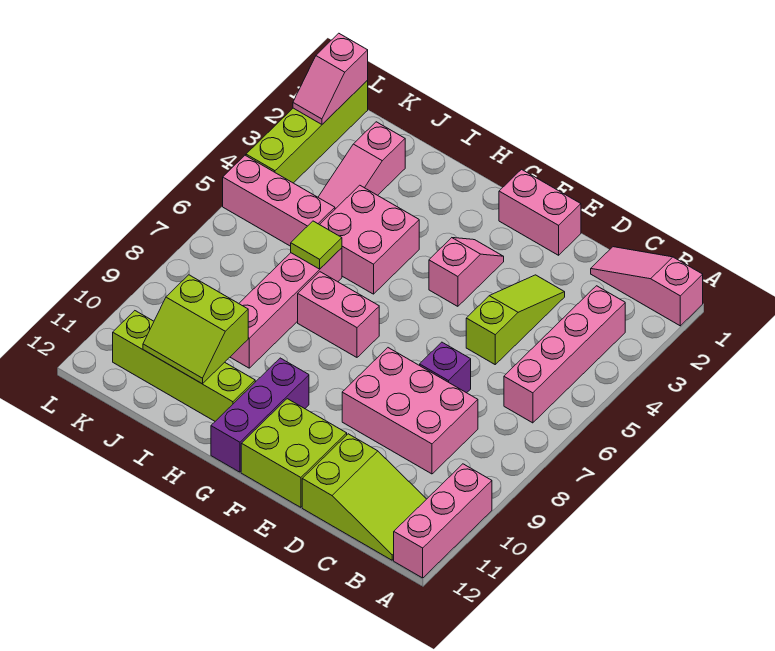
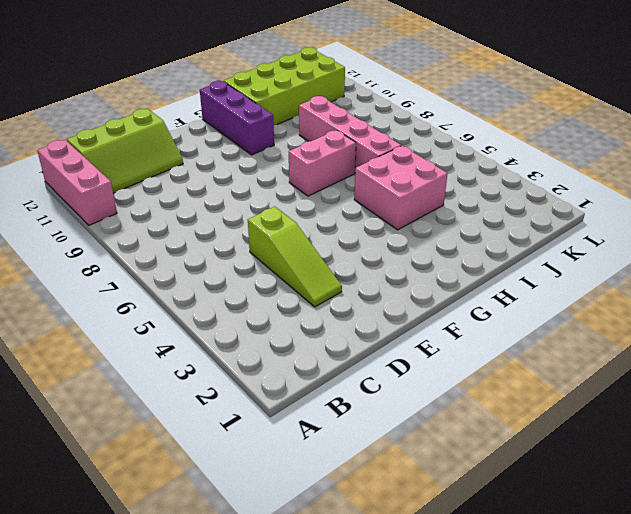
lime slope B11:D12 level 1 top 12 -> lime slope B11:D12 level 1 top D
lime brick H11:K12 level 1 -> lime brick H11:K11 level 1
none -> pink slope A1:C1 level 1 top A
none -> pink brick B3:B6 level 1
none -> pink brick C8:E9 level 1

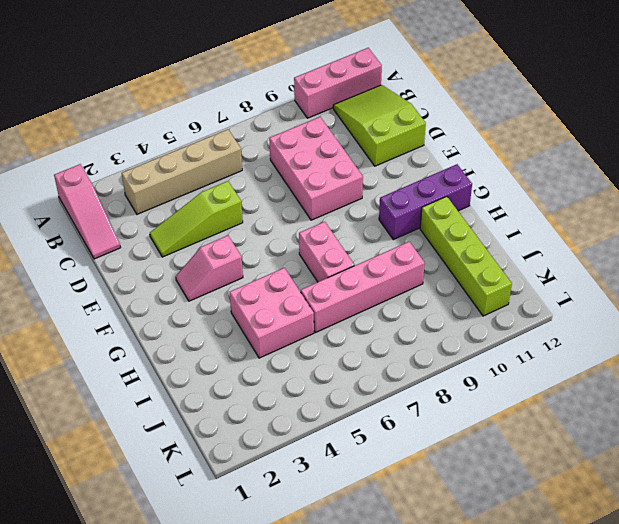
tan brick B3:B6 level 1 -> pink brick B3:B6 level 1
none -> purple brick D7 level 1
none -> pink brick E1:F1 level 1
none -> lime brick E11:F12 level 1

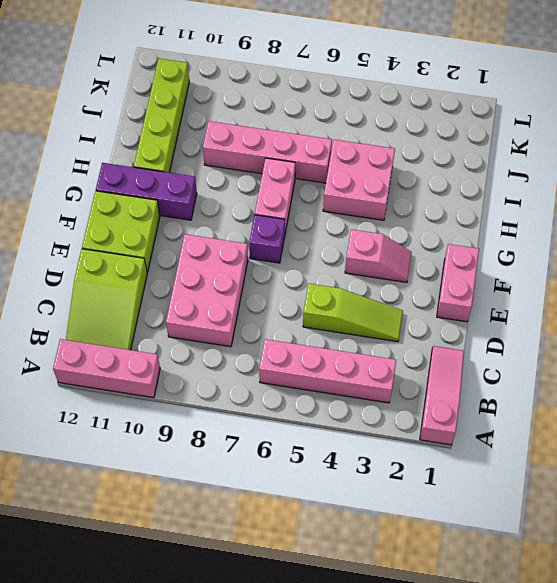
purple brick F7 level 1 -> purple brick D7 level 1
none -> pink slope J2:J4 level 1 top 2
none -> pink brick J5:L5 level 1
none -> lime brick L1:L4 level 1

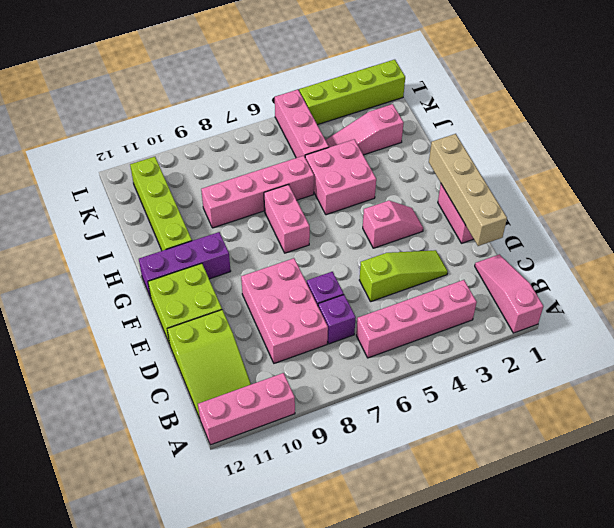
purple brick C7 level 1 -> none
tan brick D1:G1 level 2 -> none
none -> lime tile I6 level 2
none -> lime slope I10:J11 level 2 top 10
none -> pink slope L1:L2 level 2 top 1

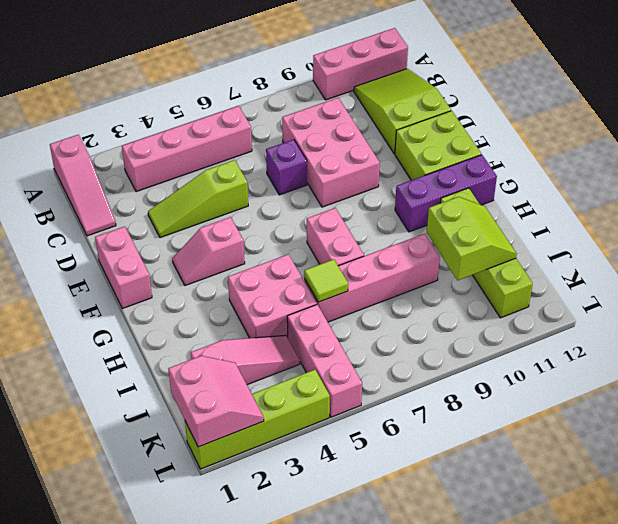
pink slope K1:L2 level 2 top 1 -> pink slope L1:L2 level 2 top 1

